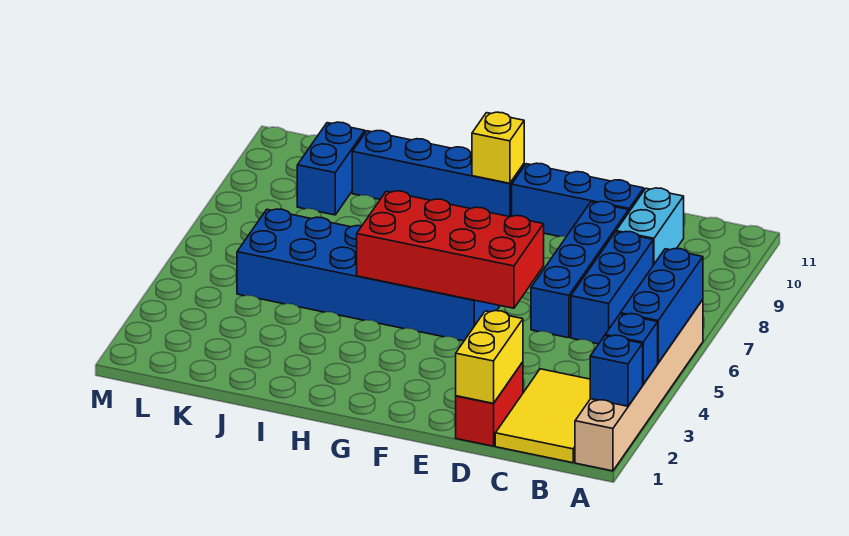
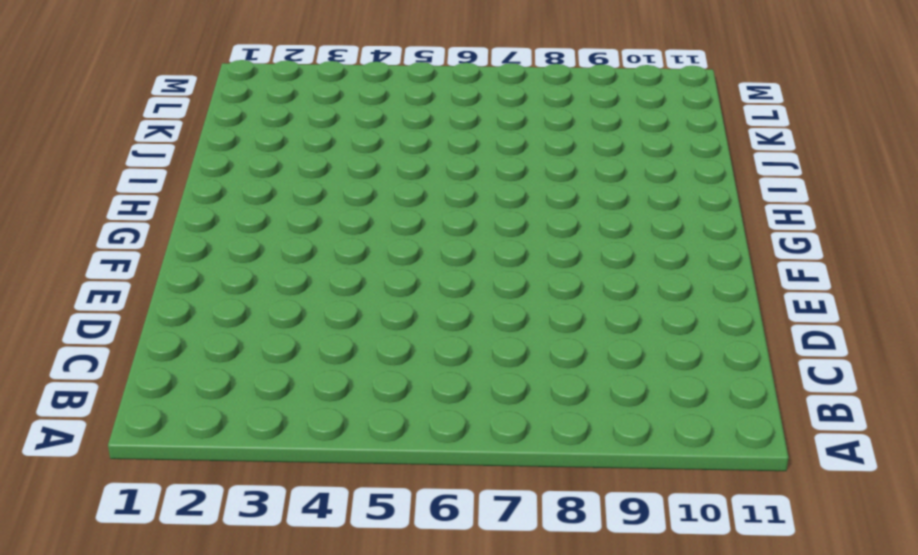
none -> tan brick A1:A6 level 1
none -> yellow tile B1:C3 level 1
none -> blue brick C6:C8 level 1

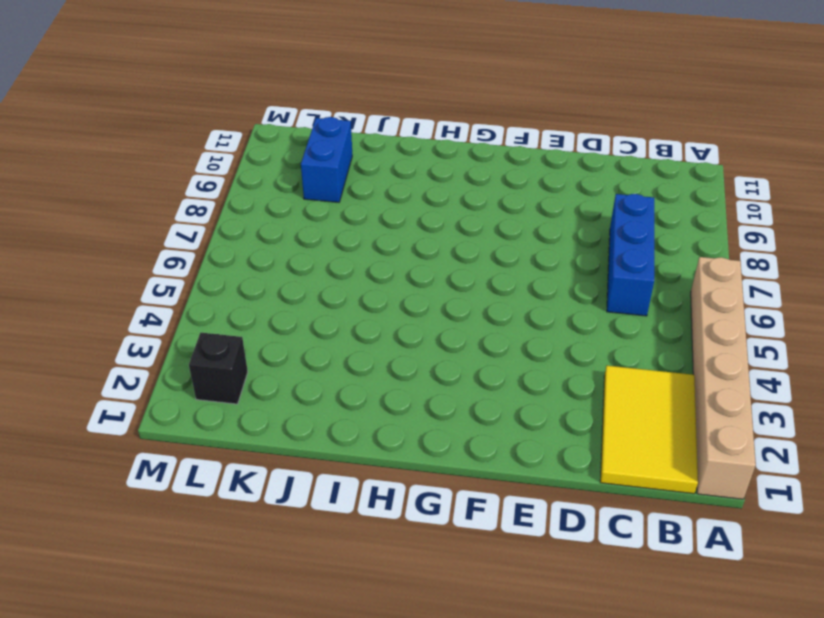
black brick L2 level 1 -> none
none -> cyan brick C9:C10 level 1
none -> red brick D1:D2 level 1
none -> blue brick D6:D9 level 1

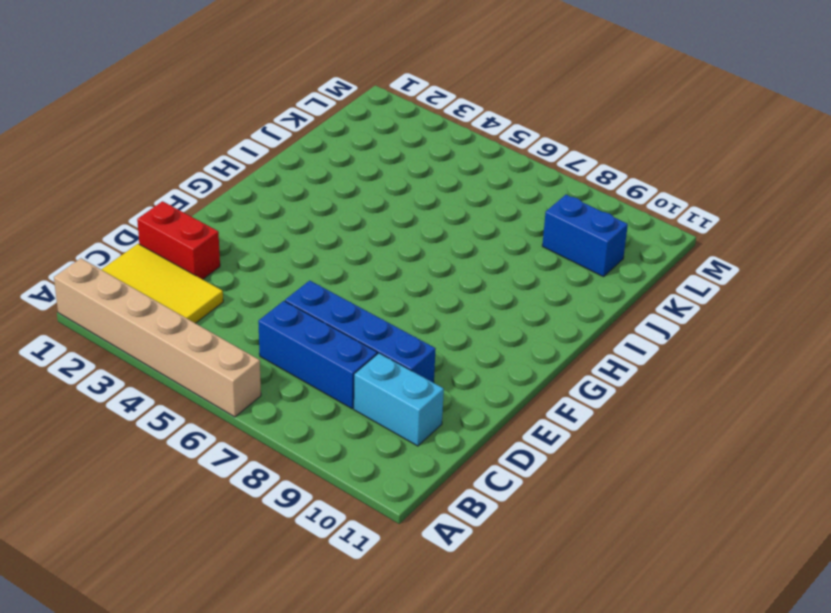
none -> blue brick D10:F10 level 1
none -> blue brick F5:K6 level 1
none -> blue brick G10:J10 level 1

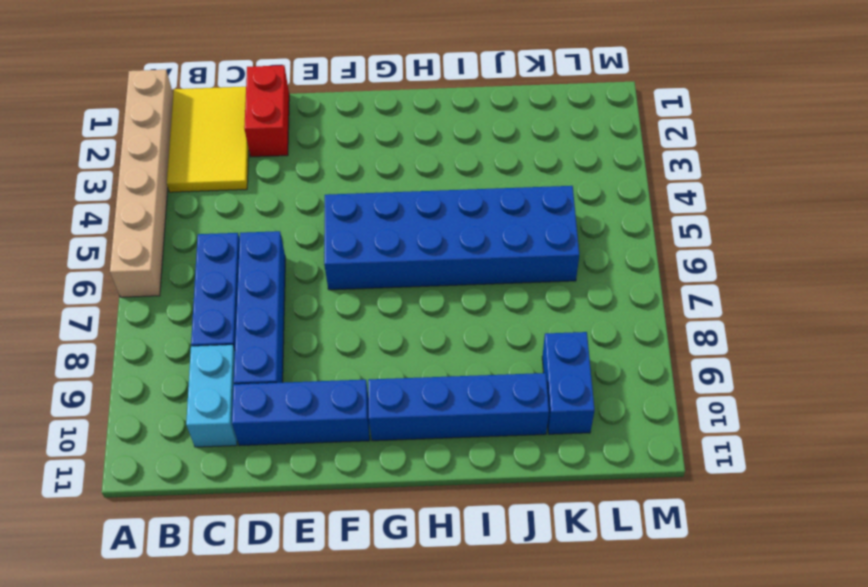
none -> blue brick A2 level 2
none -> blue brick A3 level 2
none -> blue brick A4:A6 level 2

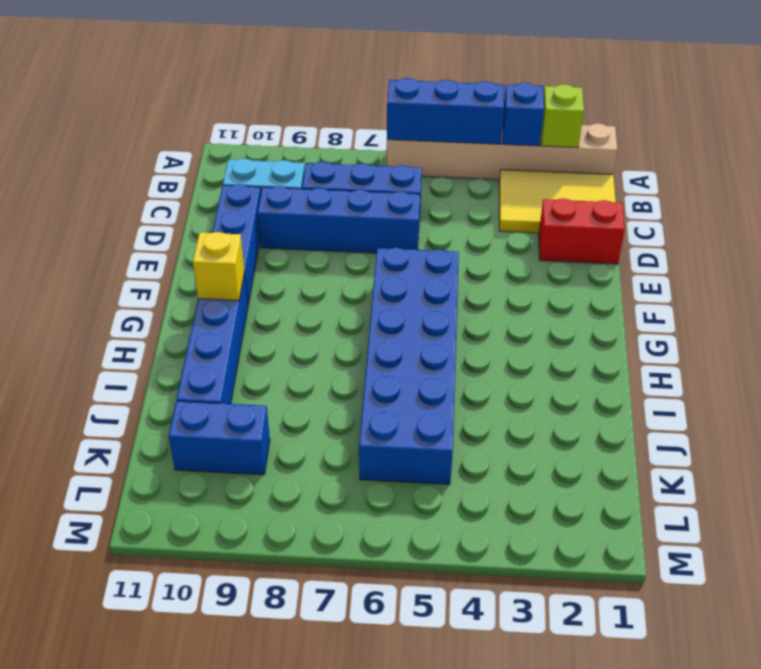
lime brick A2 level 2 -> blue brick A2 level 2
none -> yellow brick D1:D2 level 2
none -> red brick E5:H6 level 2

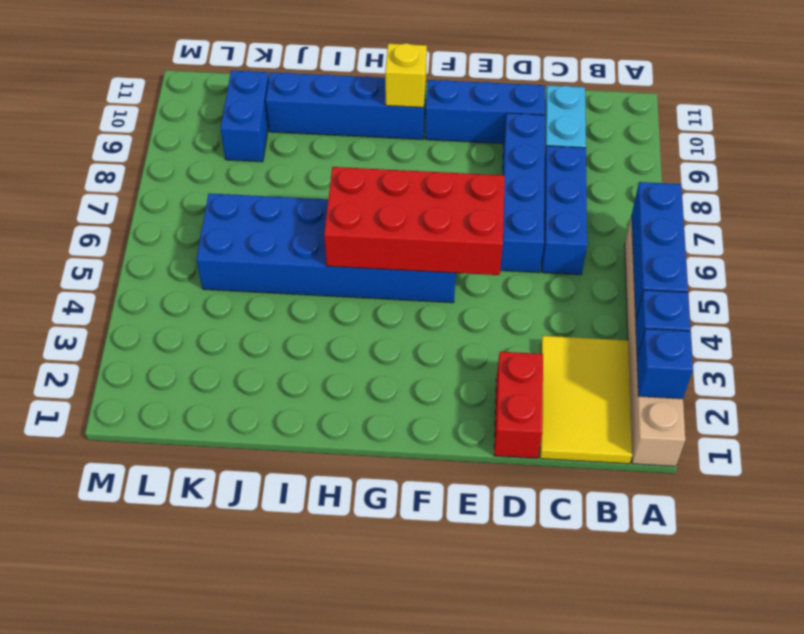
none -> yellow brick D1:D2 level 2

